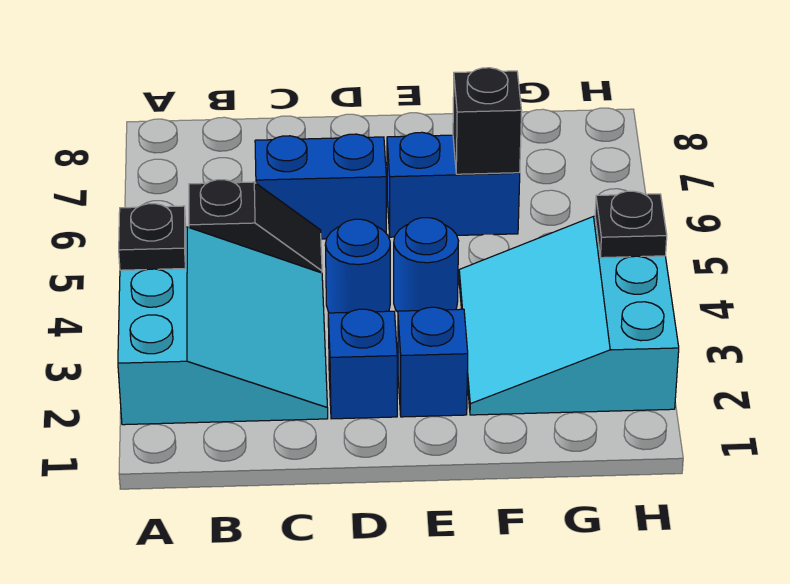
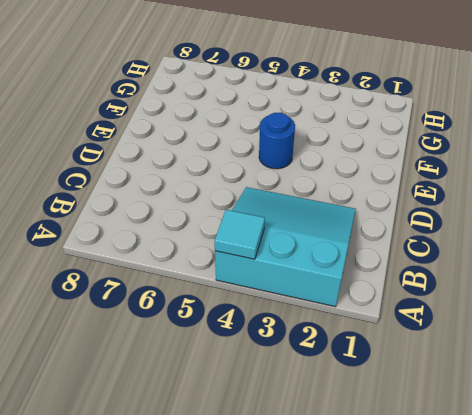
cyan tile A4 level 2 -> black plate A4 level 2
none -> black slope B5:C5 level 1 top B
none -> blue brick C6:D6 level 1
none -> blue brick D2 level 1

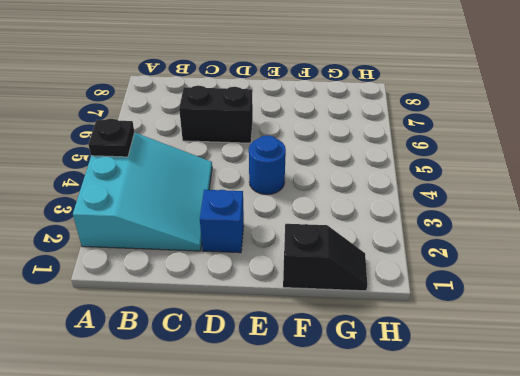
black brick C6:D6 level 1 -> blue brick C6:D6 level 1
black slope F1:G1 level 1 top F -> black slope B5:C5 level 1 top B
none -> blue round brick D4 level 1
none -> blue brick E2 level 1
none -> blue brick E6:F6 level 1

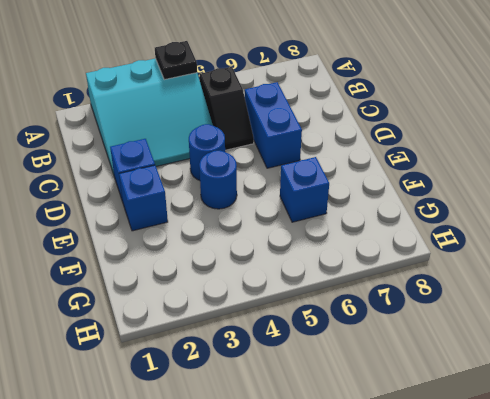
blue brick F6 level 1 -> blue brick E6:F6 level 1
none -> cyan slope F2:H4 level 1 top H
none -> black brick F6 level 2
none -> black plate H4 level 2

